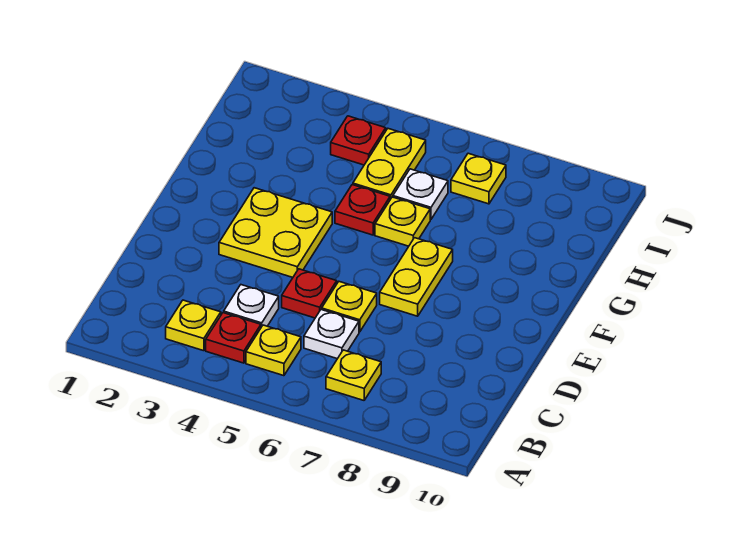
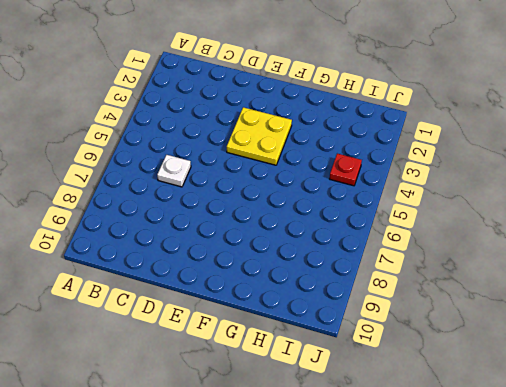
none -> yellow plate B3 level 1
none -> red plate B4 level 1
none -> yellow plate B5 level 1

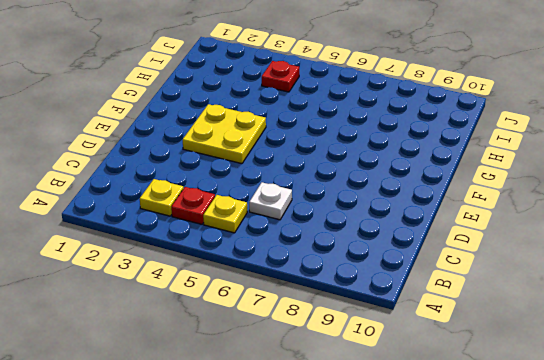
none -> yellow plate B7 level 1
none -> white plate C4 level 1
none -> red plate D5 level 1

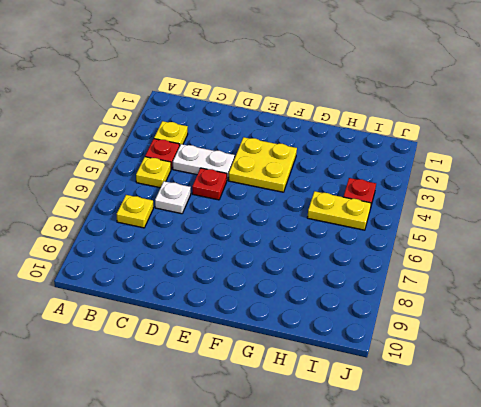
white plate C4:D4 level 1 -> white plate C4 level 1
none -> yellow plate D6 level 1
none -> yellow plate E7:F7 level 1
none -> red plate G5 level 1

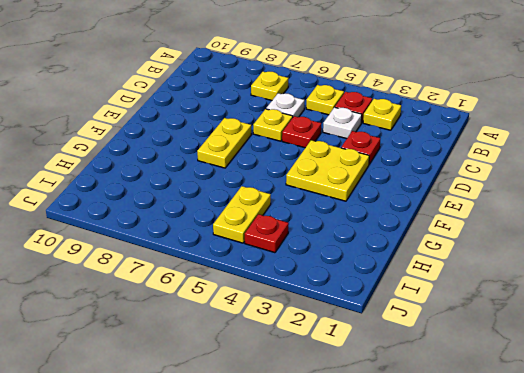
red plate D3 level 1 -> red plate G5 level 1
none -> yellow plate G6 level 1
none -> white plate H6 level 1
none -> yellow plate I7 level 1

